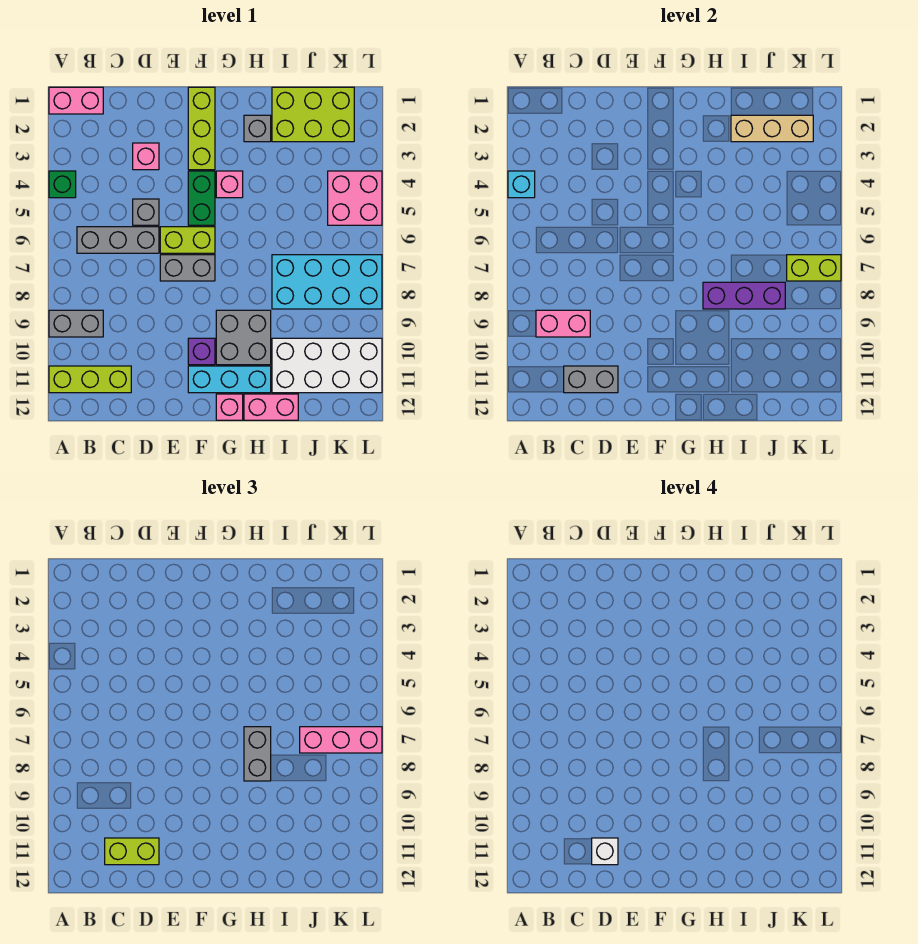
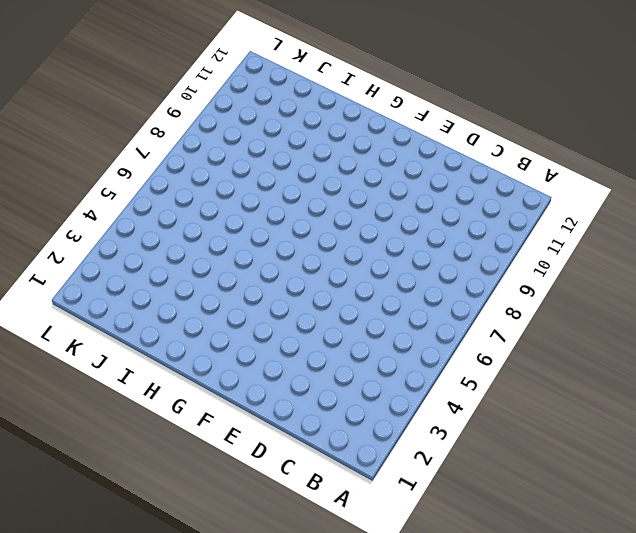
none -> pink brick A1:B1 level 1
none -> green brick A4 level 1
none -> grey brick A9:B9 level 1
none -> lime brick A11:C11 level 1

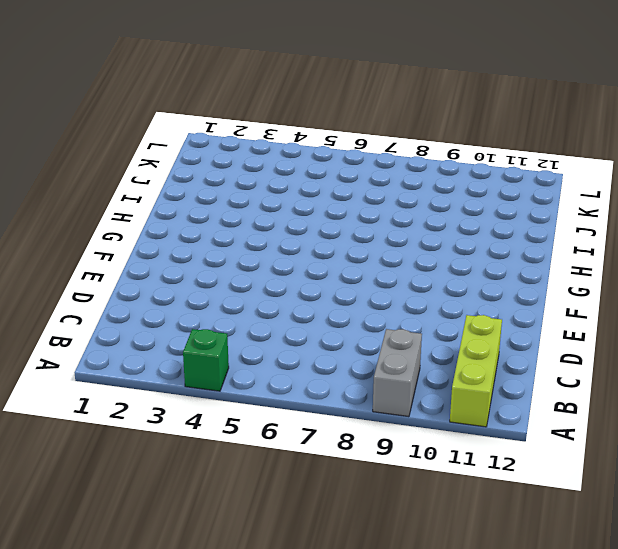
none -> pink brick A1:B1 level 1
none -> grey brick B6:D6 level 1
none -> pink brick D3 level 1
none -> grey brick D5 level 1

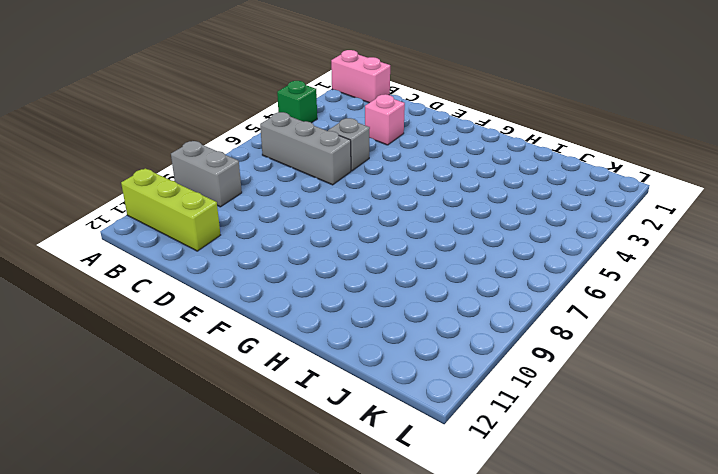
none -> lime brick E6:F6 level 1
none -> grey brick E7:F7 level 1
none -> lime brick F1:F3 level 1
none -> green brick F4:F5 level 1

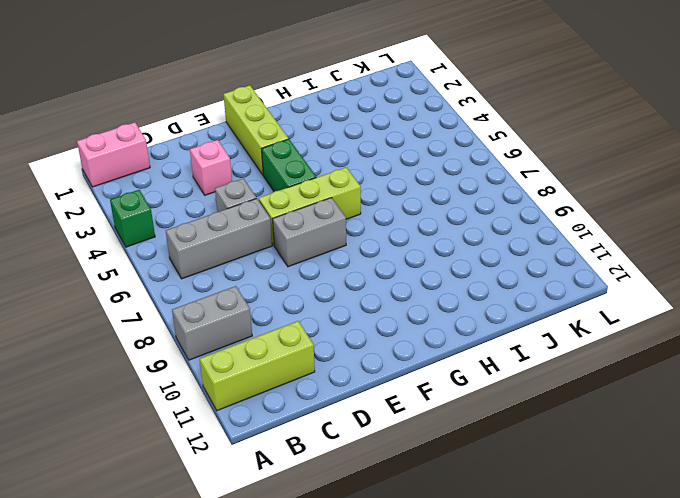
lime brick E6:G6 level 1 -> lime brick E6:F6 level 1
none -> purple brick F10 level 1
none -> cyan brick F11:H11 level 1
none -> pink brick G4 level 1
none -> grey brick G9:H10 level 1

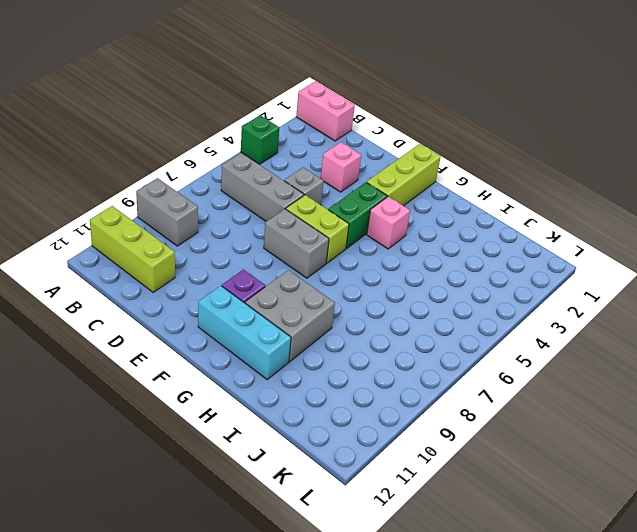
none -> pink brick G12 level 1
none -> grey brick H2 level 1
none -> pink brick H12:I12 level 1
none -> lime brick I1:K2 level 1

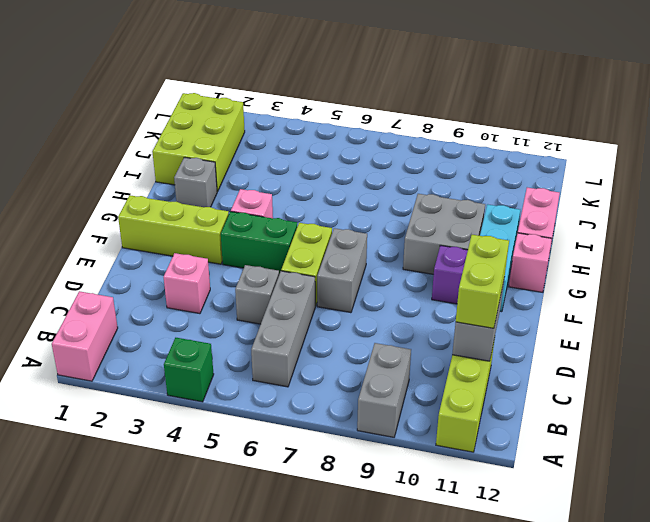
none -> cyan brick I7:L8 level 1
none -> white brick I10:L11 level 1
none -> pink brick K4:L5 level 1
none -> cyan brick A4 level 2

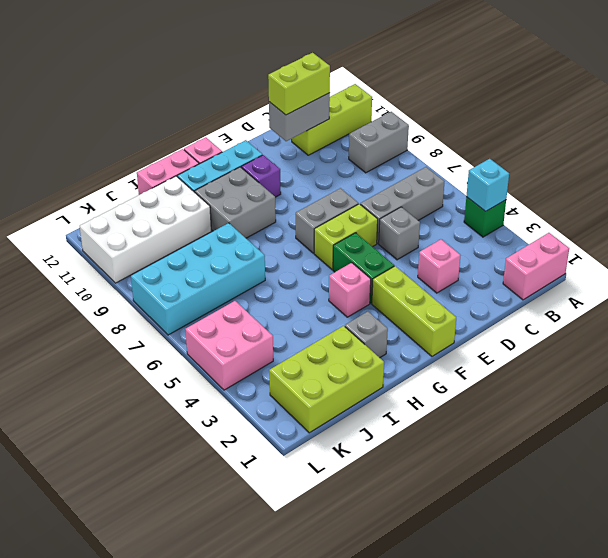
none -> pink brick B9:C9 level 2
none -> purple brick H8:J8 level 2
none -> tan brick I2:K2 level 2
none -> lime brick K7:L7 level 2

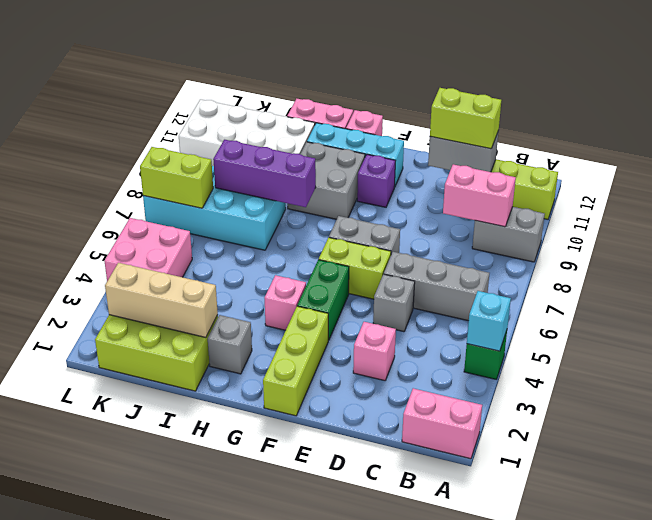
none -> grey brick H7:H8 level 3
none -> pink brick J7:L7 level 3
none -> white brick D11 level 4

